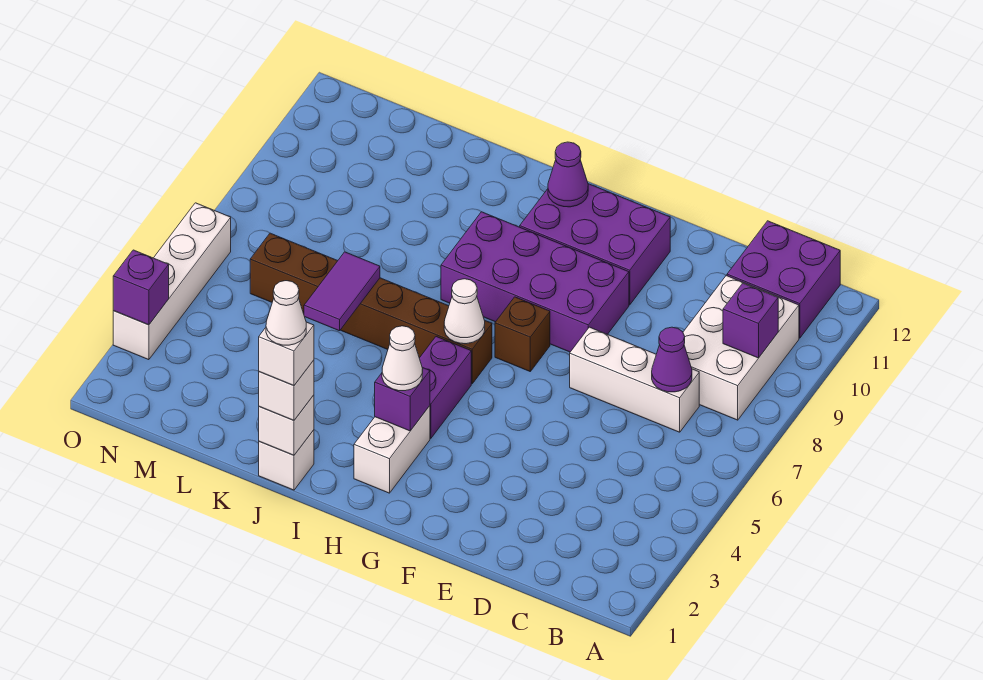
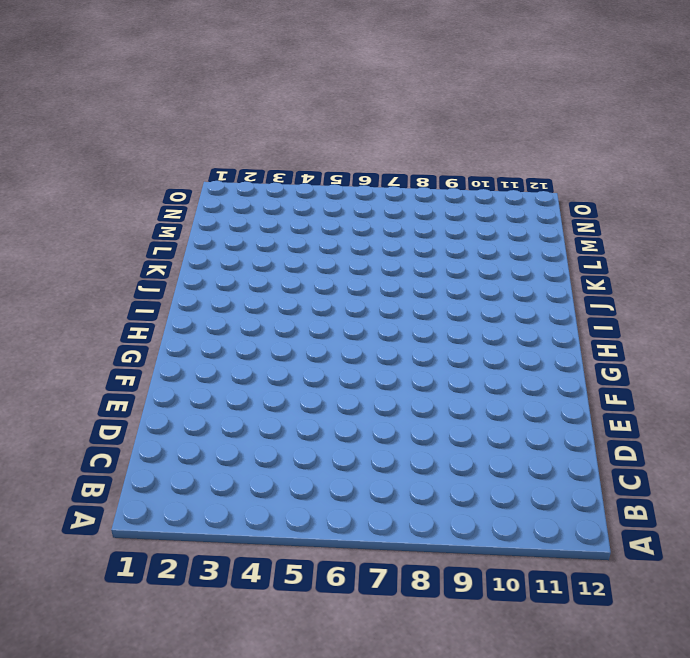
none -> white brick B8:C10 level 1
none -> purple brick B11:C12 level 1
none -> white brick C7:E7 level 1

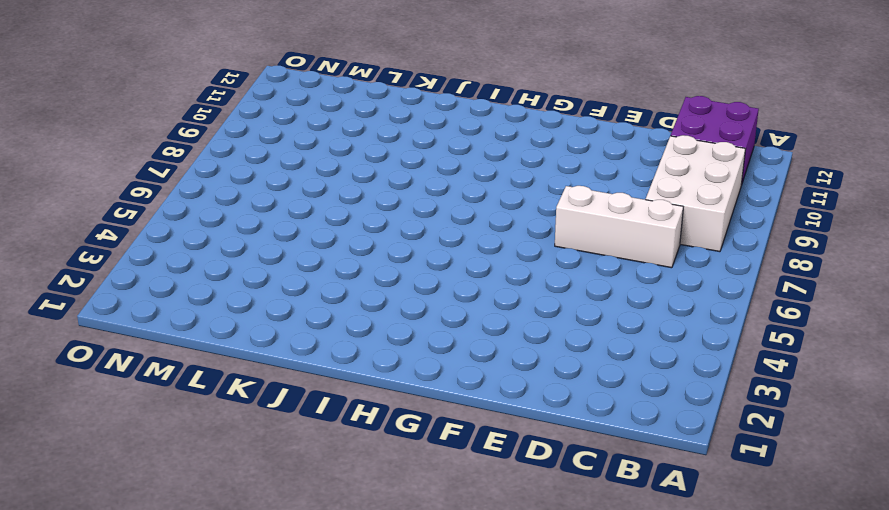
none -> purple brick F8:I9 level 1
none -> purple brick F10:H11 level 1
none -> brown brick G7 level 1

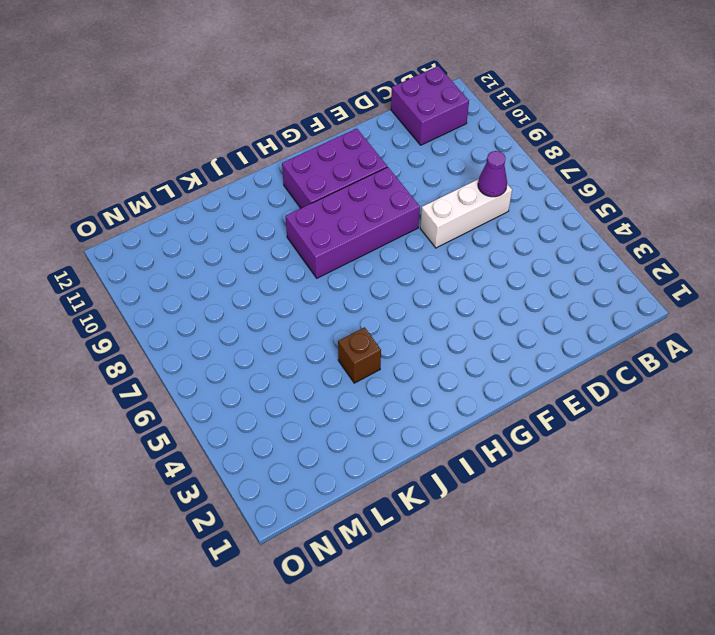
brown brick J4 level 1 -> brown brick G7 level 1
none -> white brick B8:C10 level 1
none -> white brick H2:H3 level 1
none -> purple brick H4:H5 level 1

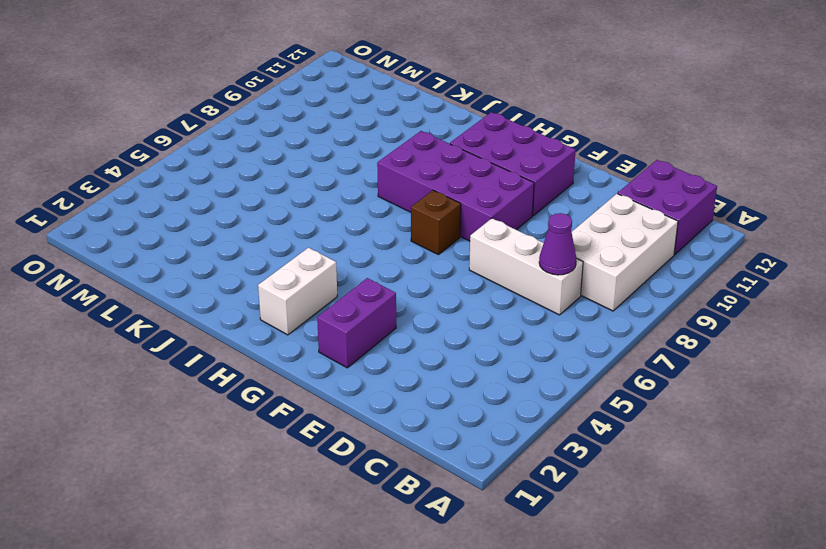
purple brick F2:F3 level 1 -> purple brick H4:H5 level 1
none -> brown brick H6:M6 level 1
none -> white brick J1 level 1
none -> white brick O3:O6 level 1

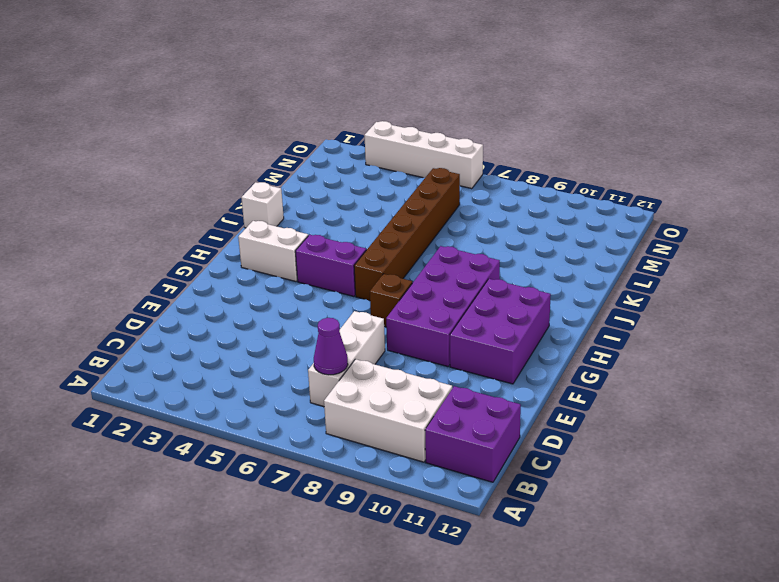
none -> purple brick B9 level 2
none -> purple brick H3 level 2
none -> white cone H6 level 2

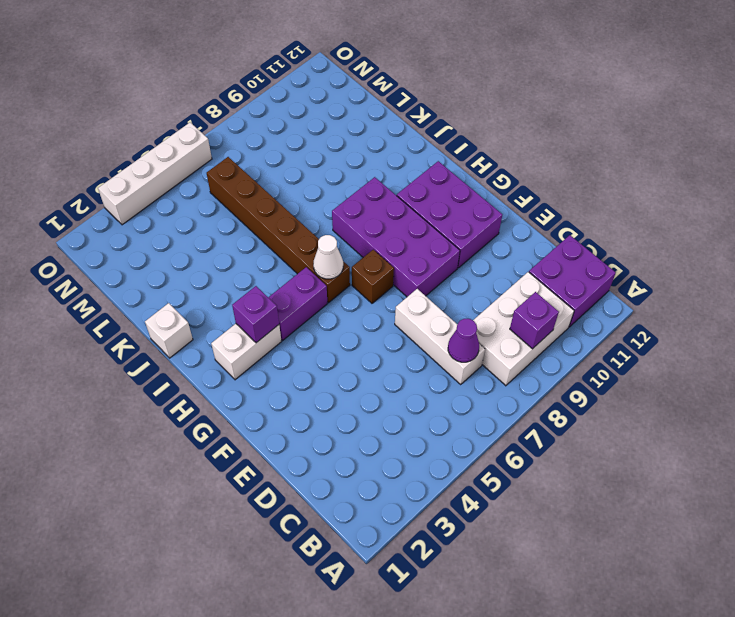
none -> purple cone H11 level 2
none -> white brick J1 level 2
none -> purple tile K5:K6 level 2

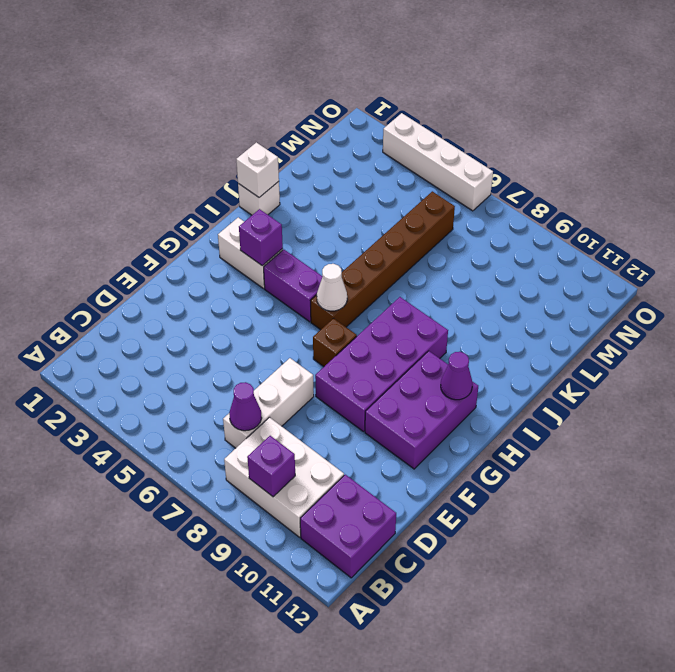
none -> purple tile K5:K6 level 2
none -> purple brick O3 level 2
none -> white cone H3 level 3

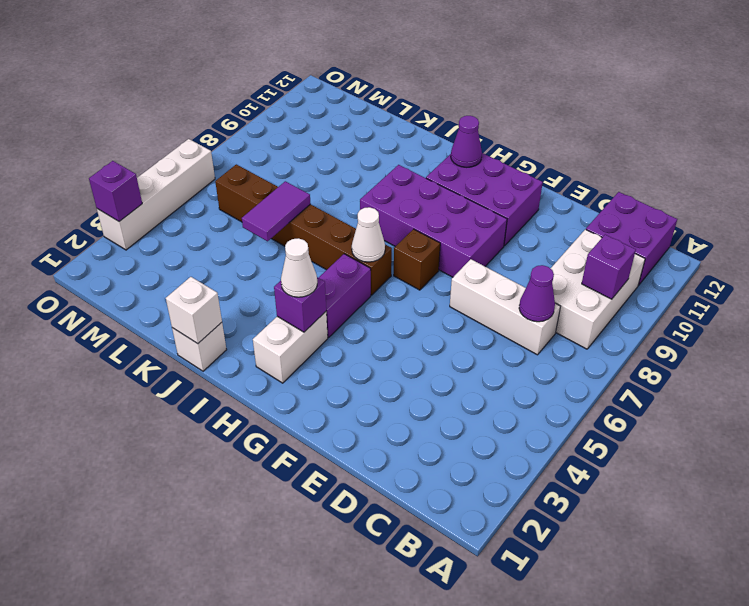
none -> white brick J1 level 3
none -> white brick J1 level 4
none -> white cone J1 level 5

